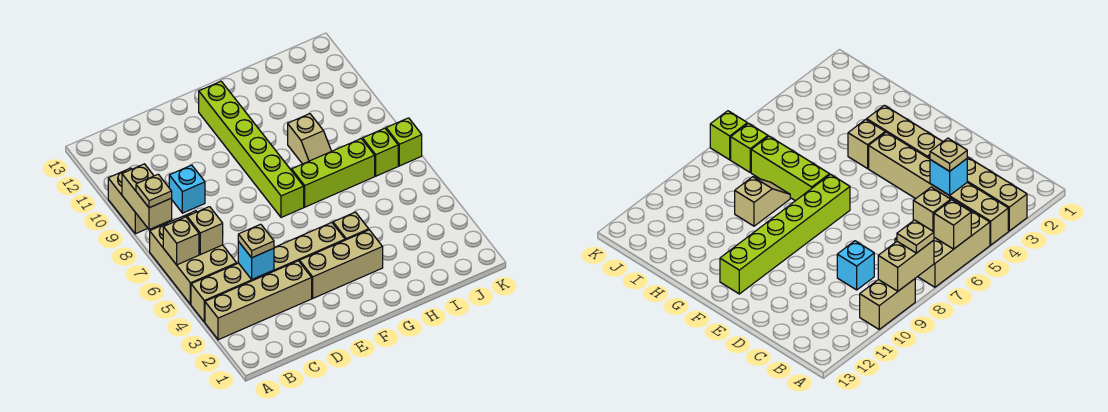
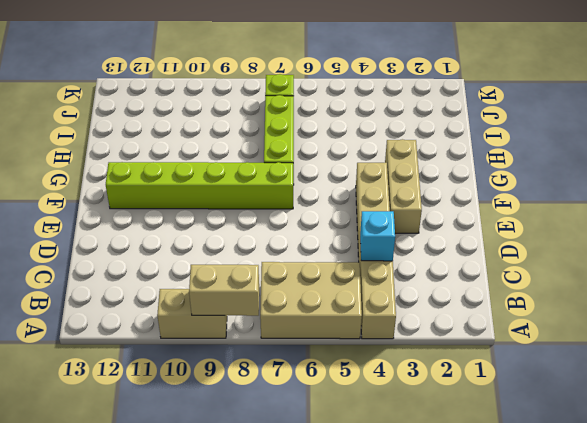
none -> tan brick A3:D3 level 1
none -> cyan brick C9 level 1
none -> tan brick G4 level 1

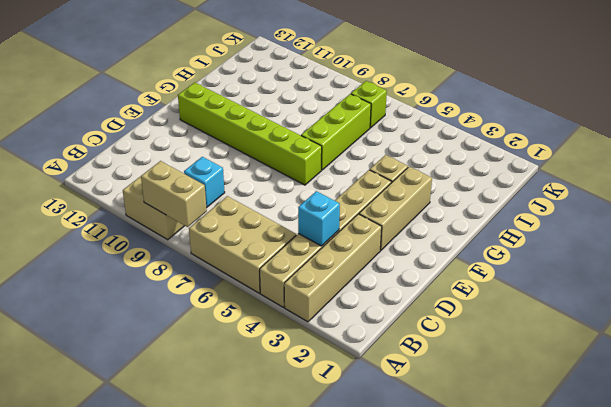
none -> tan slope H8:H9 level 1 top 9
none -> lime brick K7 level 1
none -> tan brick A6 level 2

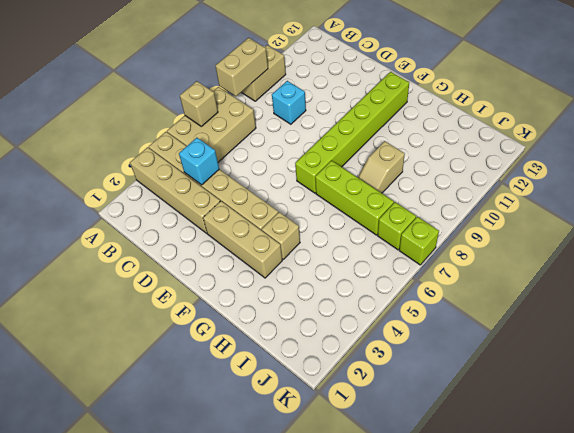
none -> tan brick B6 level 2
none -> tan plate A8 level 3
none -> tan plate C4 level 3

